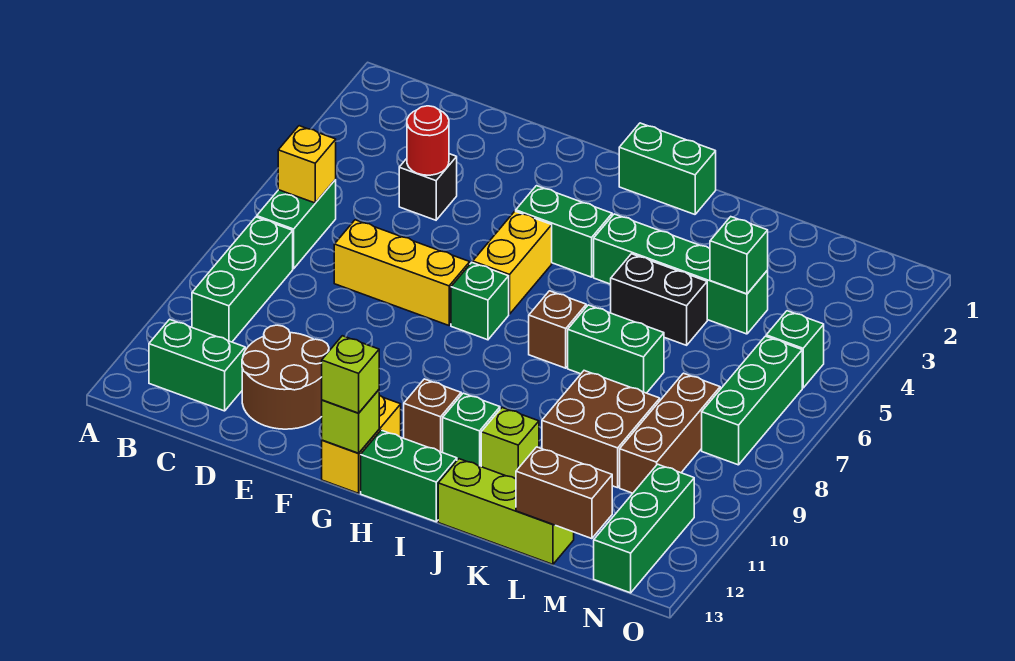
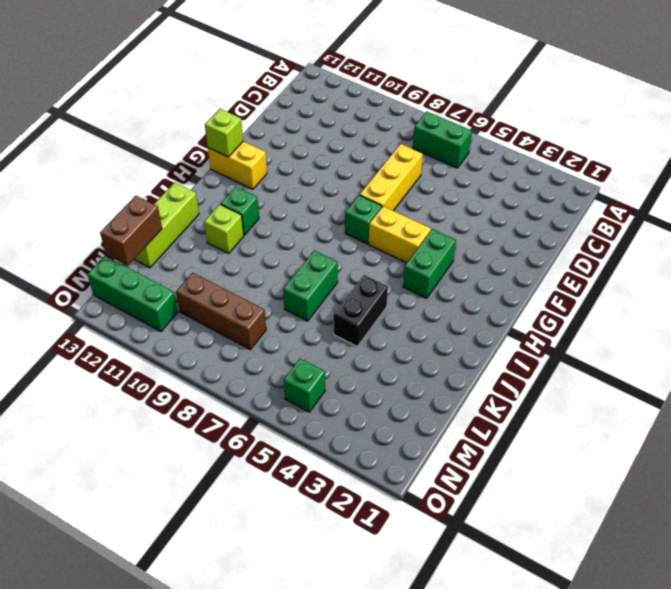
none -> green brick B8:B10 level 1
none -> green brick B12:C12 level 1
none -> black brick D4 level 1
none -> brown round brick D11:E12 level 1

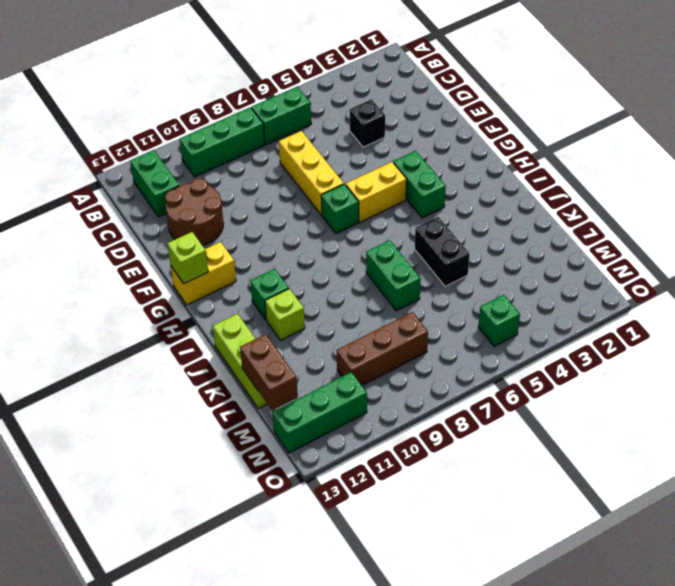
none -> green brick H1:I1 level 1
none -> brown brick H11 level 1
none -> green brick H13:I13 level 1
none -> green brick I4:L4 level 1

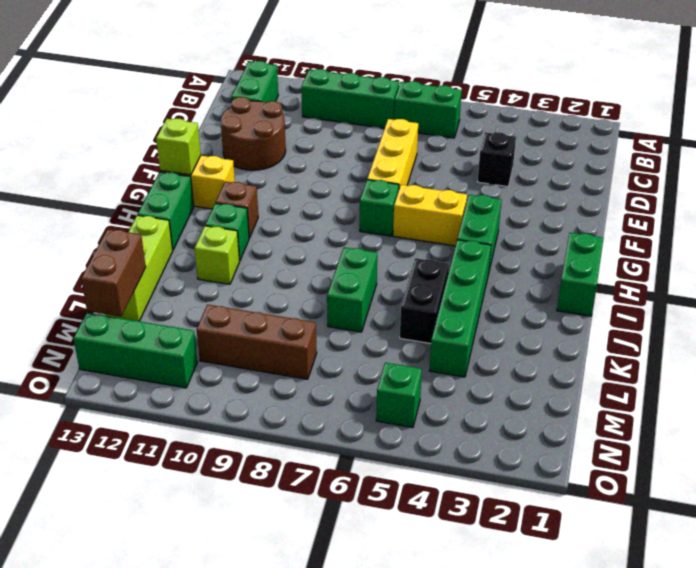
none -> brown brick I7 level 1
none -> brown brick K9:L10 level 1
none -> green brick N6:N8 level 1
none -> yellow brick B6 level 2

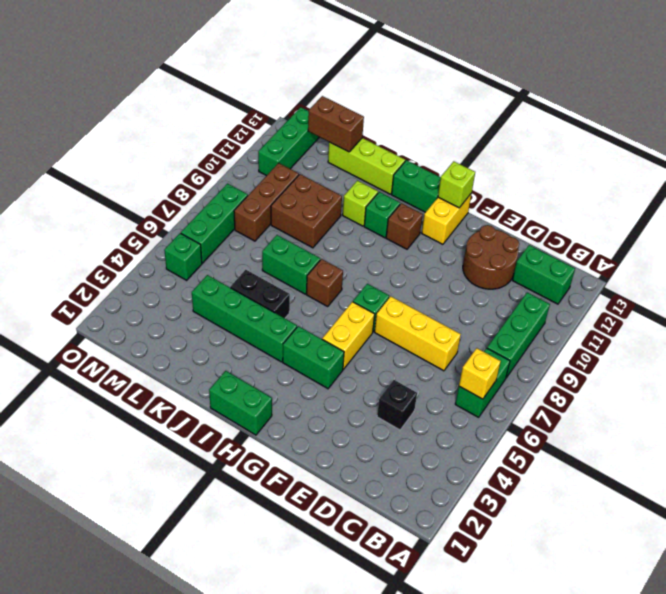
none -> red round brick D4 level 2
none -> green brick L4 level 2
none -> lime brick G13 level 3

